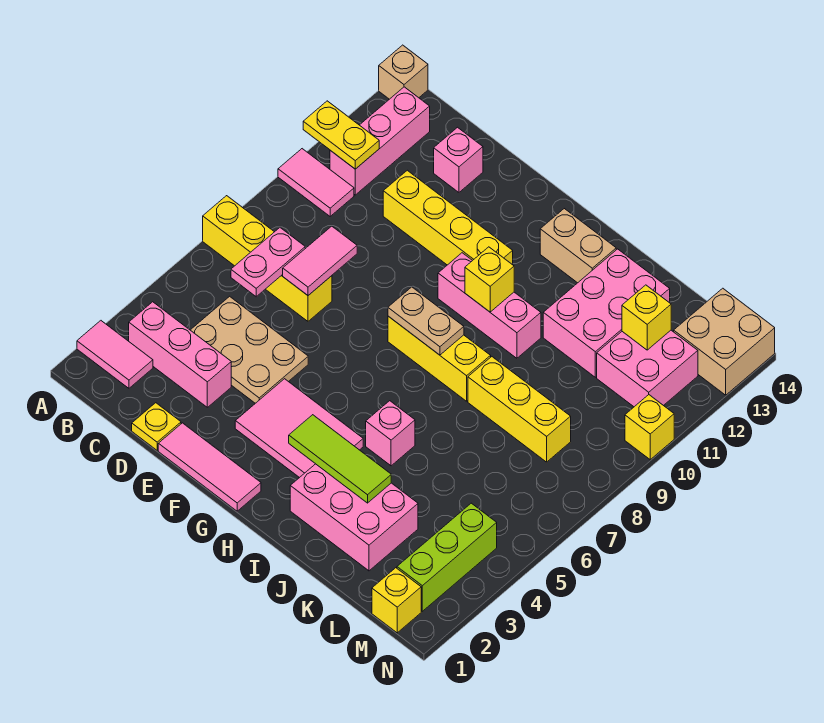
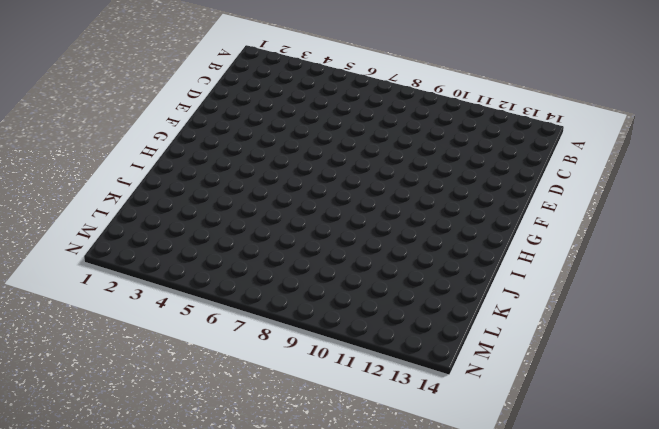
none -> pink tile A2:B2 level 1
none -> yellow brick A7:D7 level 1
none -> pink tile A10:B10 level 1
none -> tan brick A14 level 1

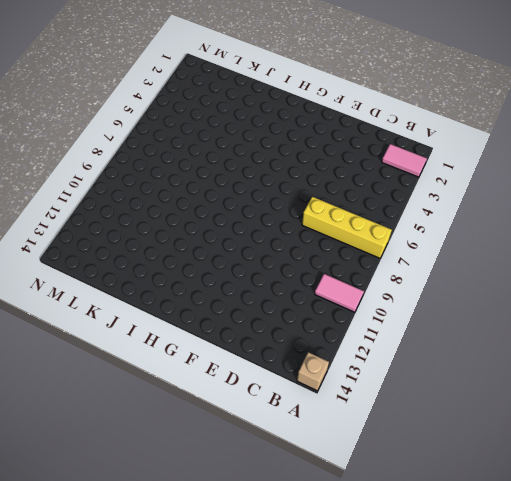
none -> pink brick B3:D3 level 1
none -> pink brick B11:B13 level 1
none -> tan plate C4:E5 level 1
none -> yellow plate D1 level 1

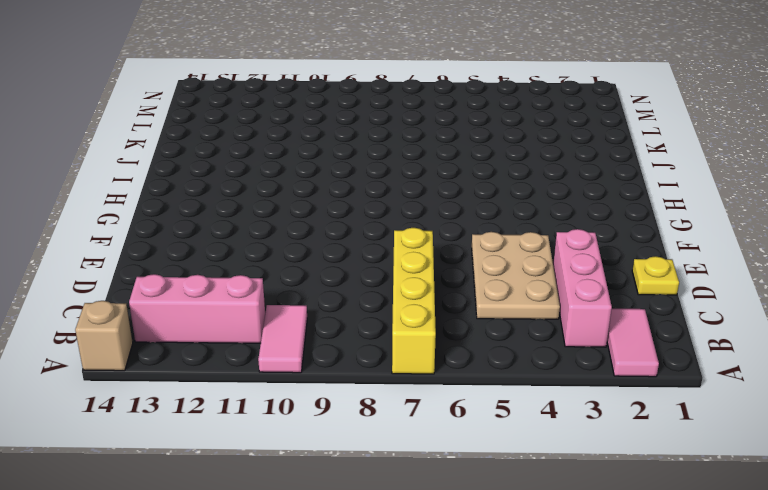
none -> yellow brick D11:G11 level 1
none -> pink brick D13 level 1
none -> pink tile E1:G1 level 1
none -> pink tile F3:H4 level 1

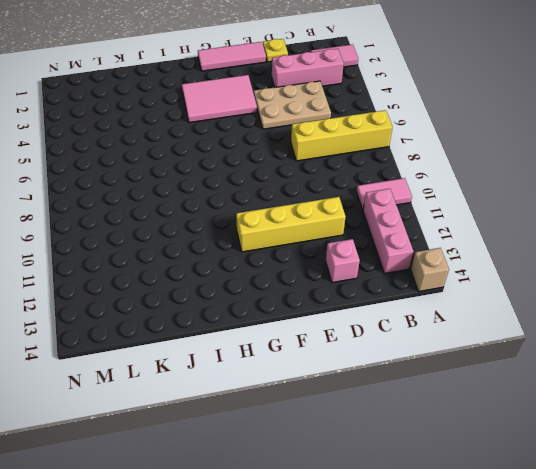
none -> yellow brick G8:I8 level 1
none -> pink brick G10:I10 level 1
none -> tan brick H13:I13 level 1
none -> pink brick I2:K3 level 1

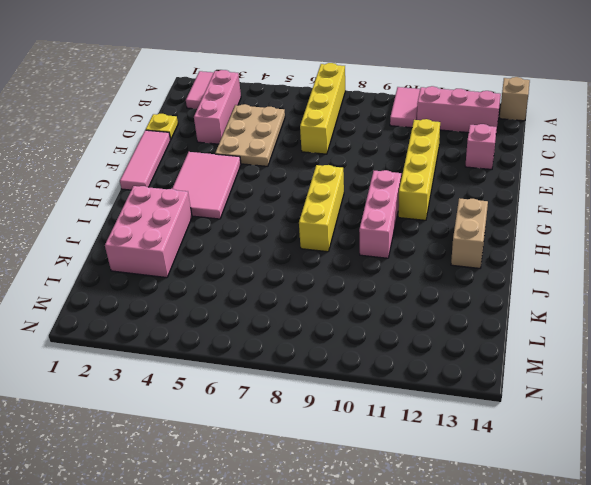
none -> pink brick I5 level 1
none -> yellow brick J8:L8 level 1
none -> pink brick J11:K13 level 1
none -> pink brick L11:M12 level 1

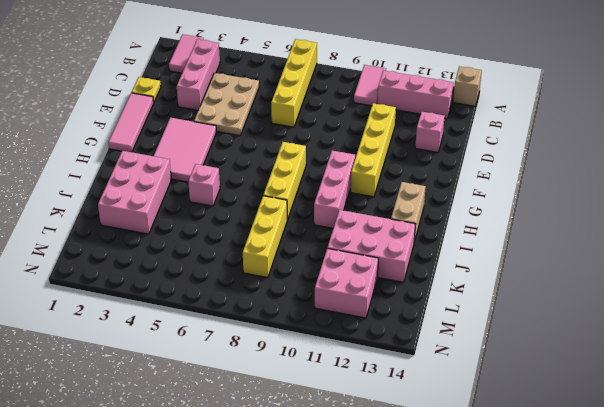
none -> yellow brick M1 level 1
none -> lime brick M2:M4 level 1
none -> tan brick M13:N14 level 1
none -> yellow brick N10 level 1

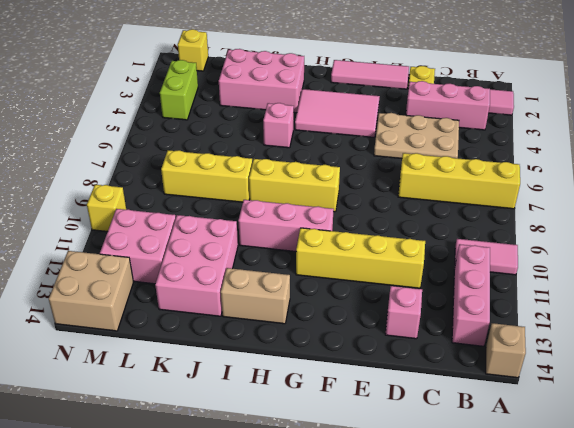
lime brick M3:M4 level 1 -> lime brick M2:M4 level 1
none -> yellow plate A11:B11 level 2
none -> pink plate C6:C7 level 2
none -> pink tile D7:D8 level 2
none -> tan plate G8:H8 level 2

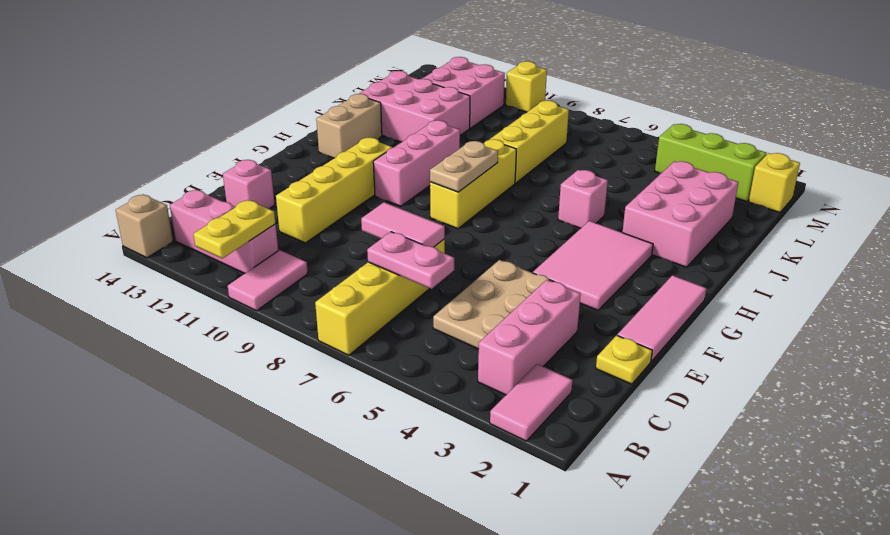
none -> tan brick M13:N14 level 1
none -> lime tile H3:J3 level 2
none -> yellow brick H10 level 2
none -> yellow brick L12 level 2

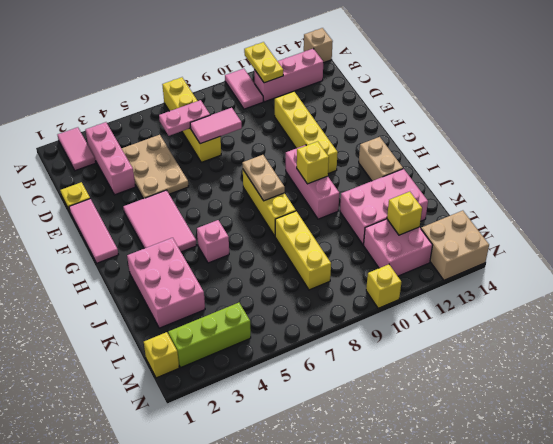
none -> pink brick D13 level 1
none -> lime tile H3:J3 level 2

